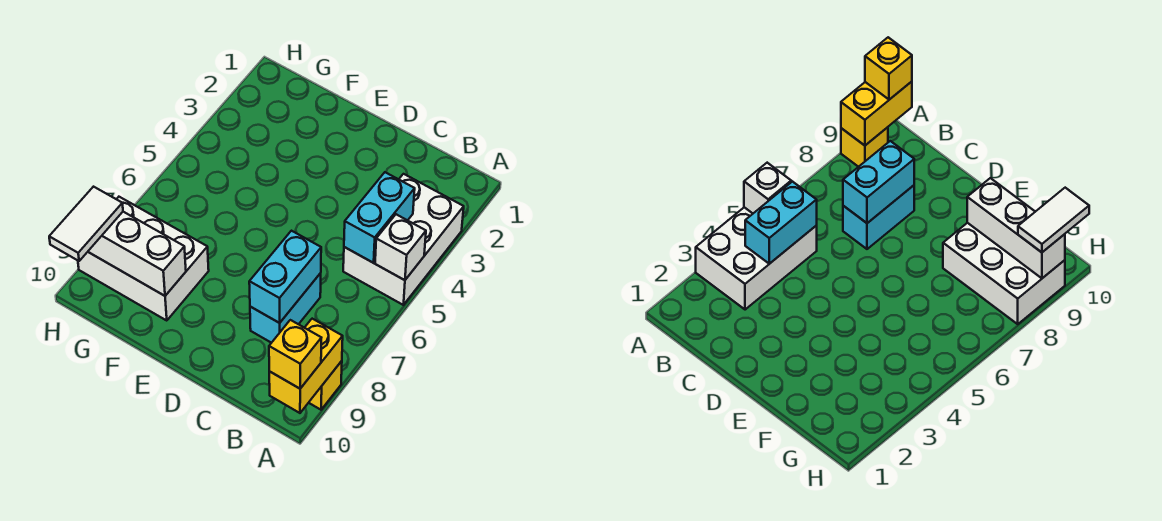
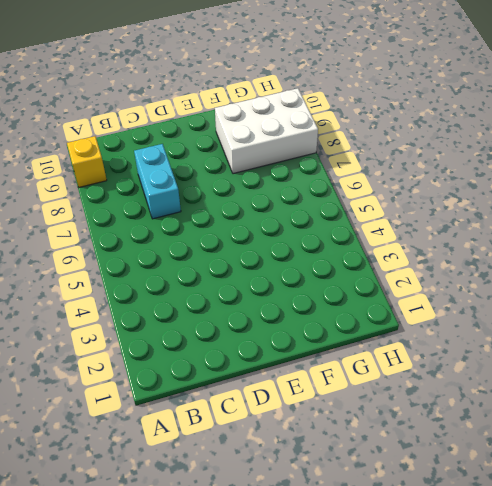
none -> white brick A3:B5 level 1
none -> white brick A5 level 2

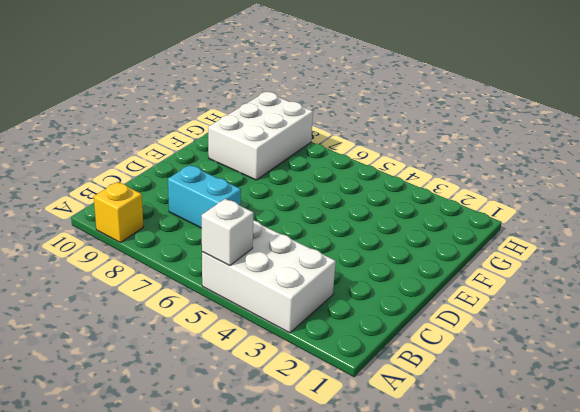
none -> yellow brick A9:A10 level 2
none -> cyan brick B4:B5 level 2

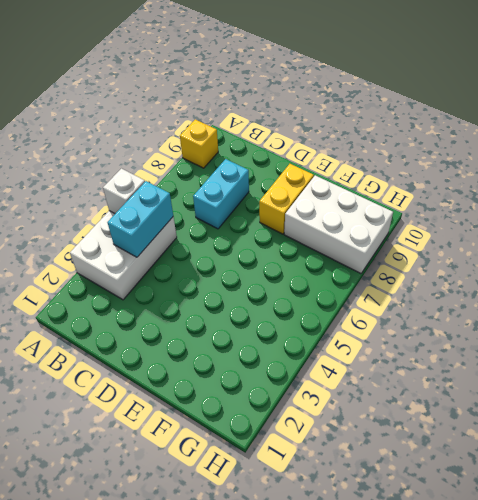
yellow brick E8:E9 level 1 -> yellow brick A9:A10 level 2
none -> cyan brick C7:C8 level 2
none -> white brick F9:H9 level 2

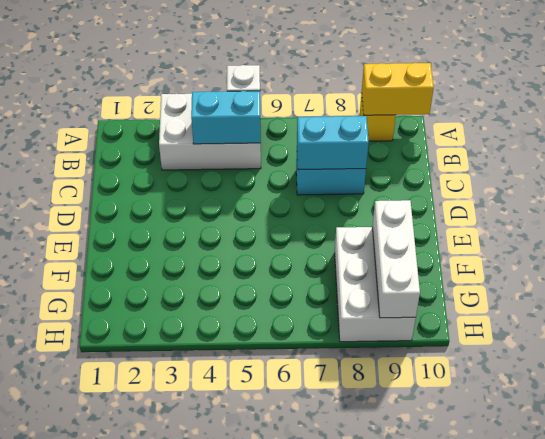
none -> yellow brick A10 level 3
none -> white tile H9:H10 level 3

